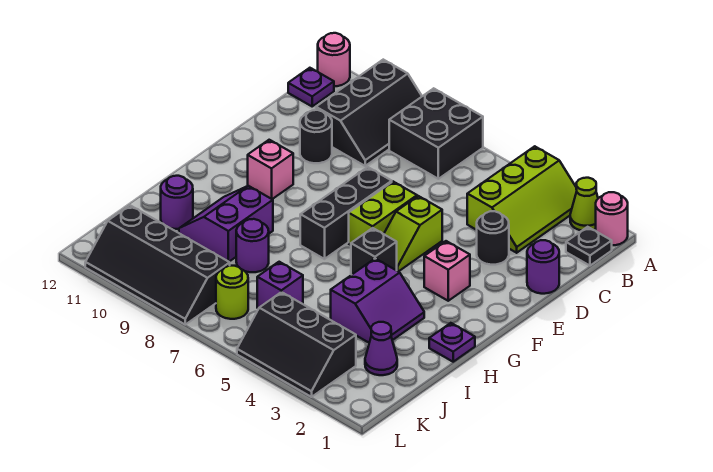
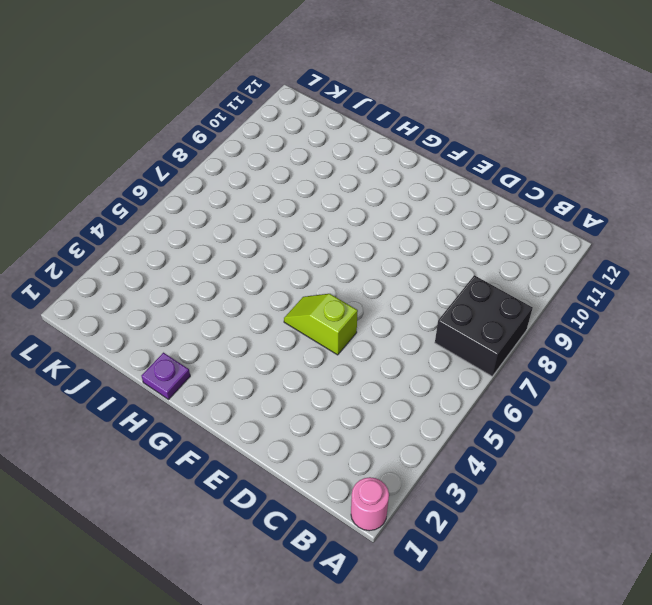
none -> lime cone A2 level 1
none -> lime slope A3:C4 level 1 top 4
none -> black slope A9:C10 level 1 top 10

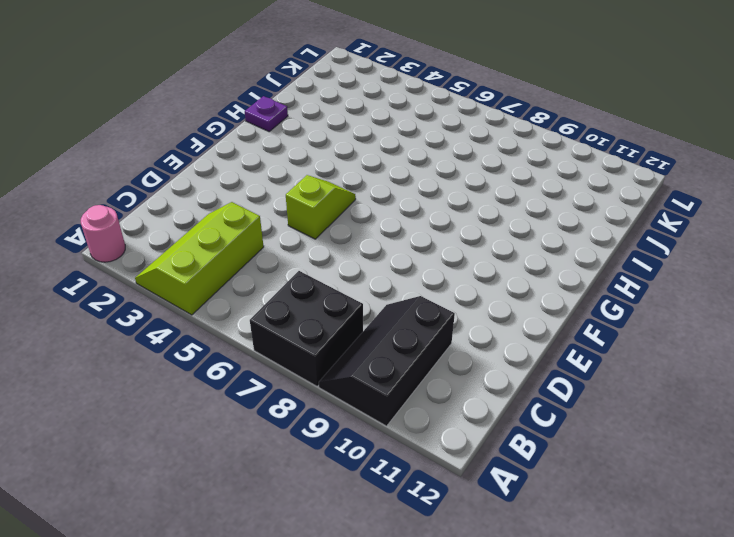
none -> lime cone A2 level 1
none -> pink round brick A12 level 1
none -> black plate B1 level 1

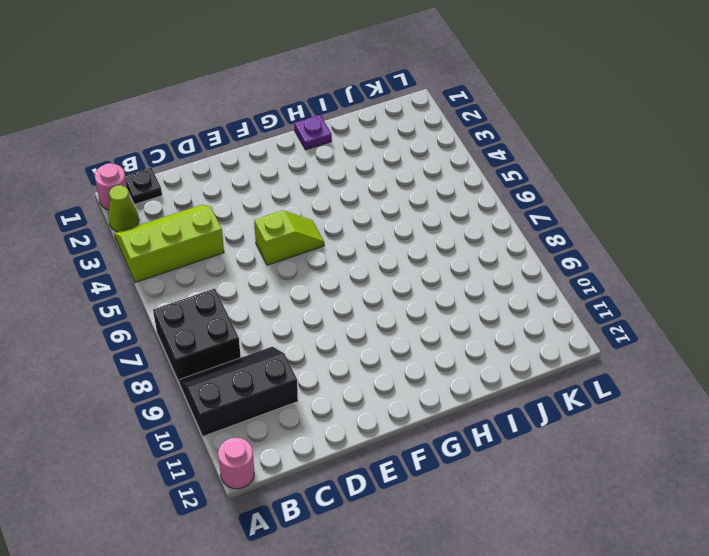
none -> purple plate B12 level 1
none -> purple round brick D1 level 1
none -> black round brick D3 level 1

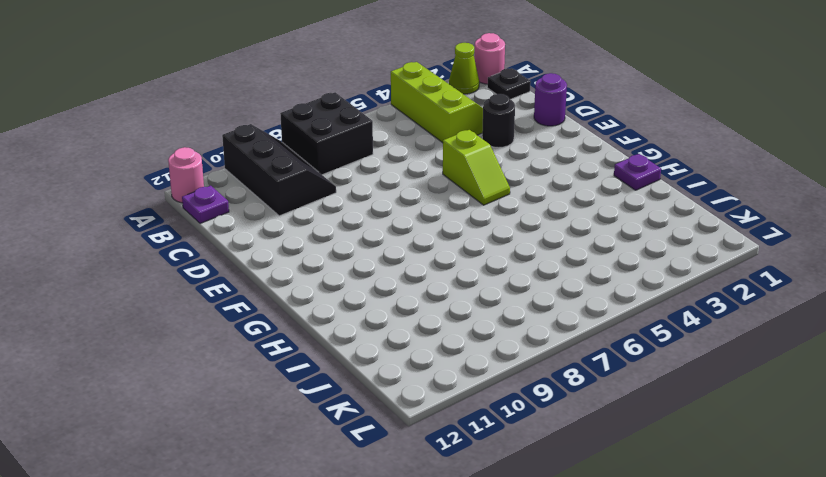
none -> black round brick D10 level 1
none -> lime brick E6:F6 level 1
none -> black brick E7:G7 level 1

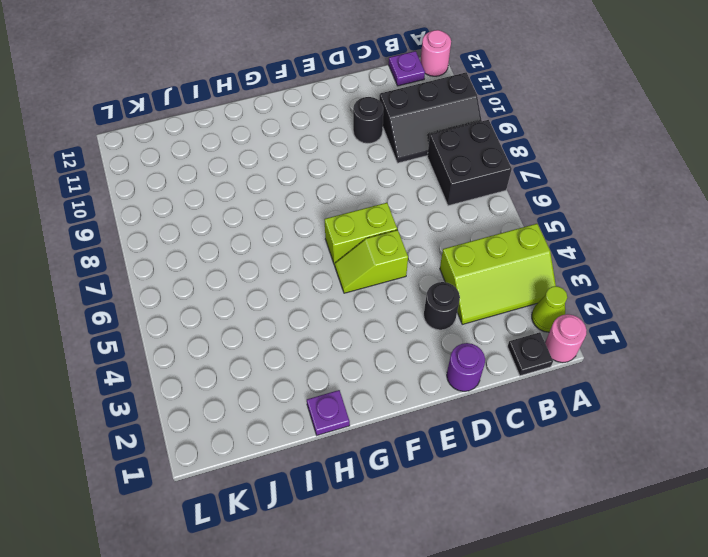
none -> black brick E7:G7 level 1
none -> pink brick F3 level 1
none -> pink brick F10 level 1

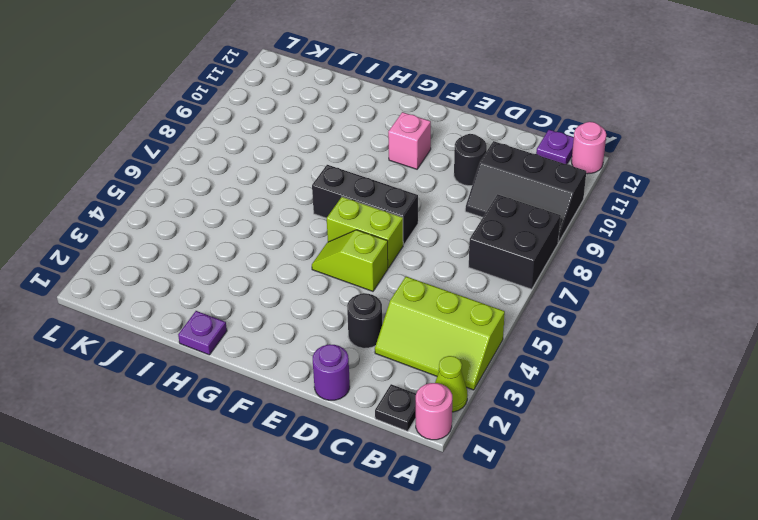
none -> pink brick F3 level 1
none -> black brick G5 level 1
none -> purple slope H3:I4 level 1 top 4

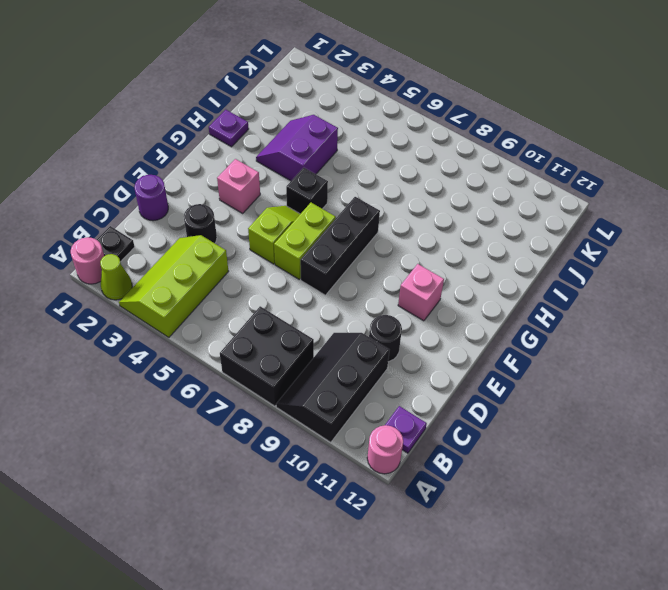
none -> purple slope H9:I10 level 1 top 9
none -> purple round brick I8 level 1
none -> purple round brick I11 level 1

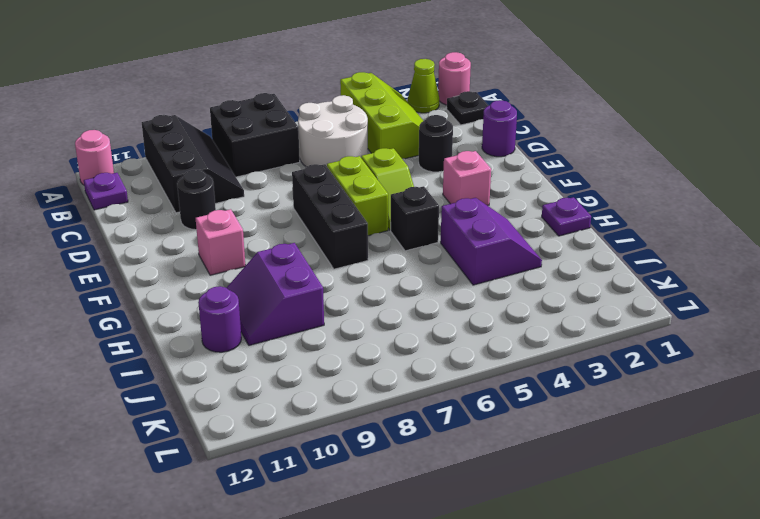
white round brick B5:C6 level 1 -> none
none -> purple round brick I8 level 1
none -> purple cone J2 level 1
none -> purple brick J6 level 1

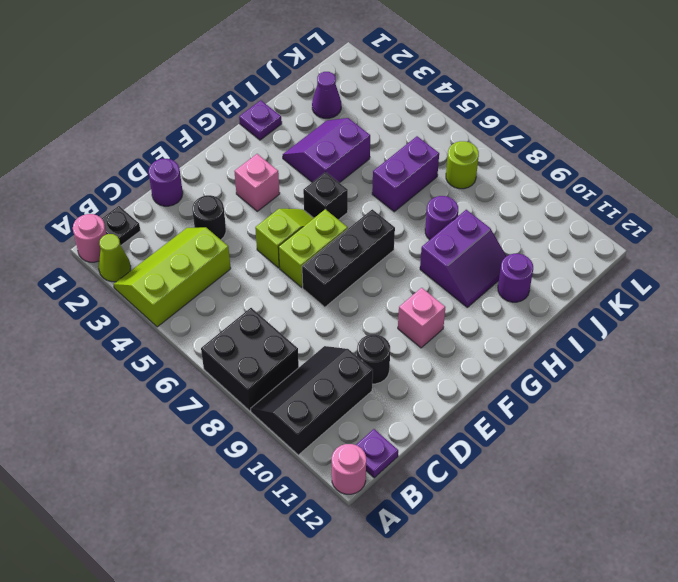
purple brick I6:J6 level 1 -> purple brick J6 level 1
none -> black slope K3:L5 level 1 top K
none -> black slope K8:L11 level 1 top K

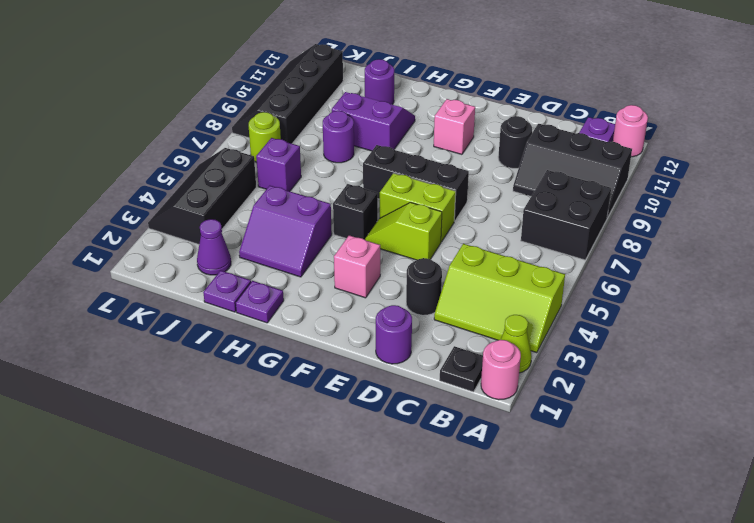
purple plate I1 level 1 -> none

